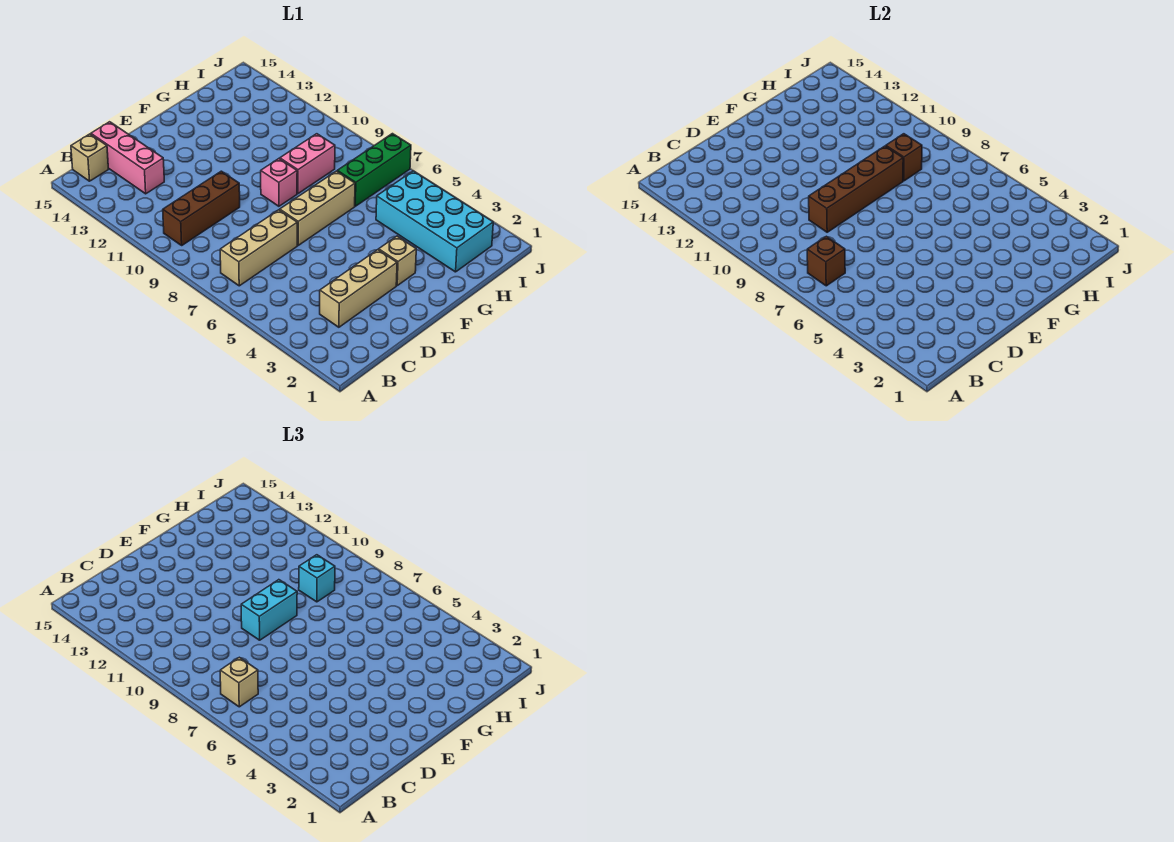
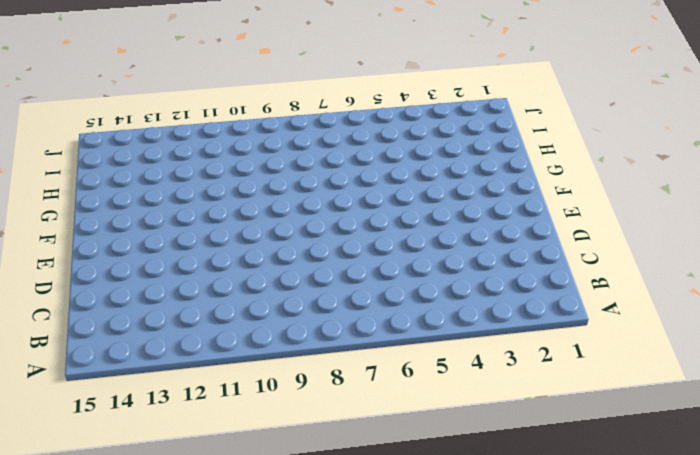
none -> tan brick B7:D7 level 1
none -> brown brick B10:D10 level 1
none -> tan brick B15 level 1

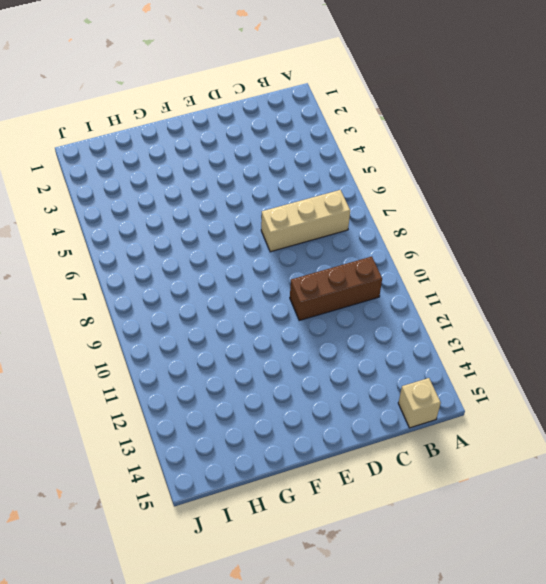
none -> tan brick C3:E3 level 1
none -> pink brick C13:C15 level 1
none -> tan brick E7:G7 level 1

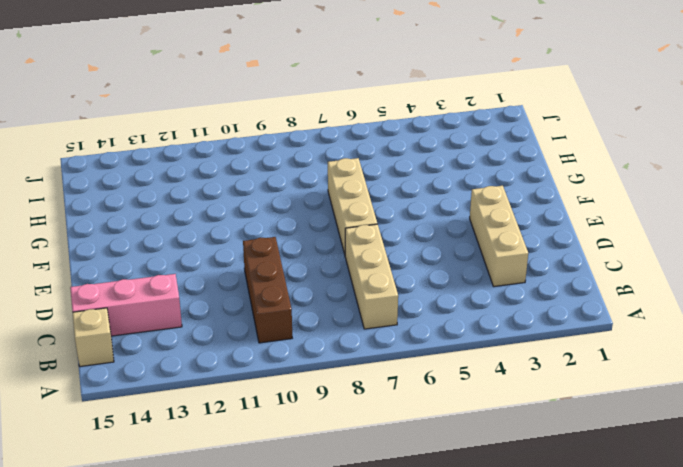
none -> tan brick F3 level 1
none -> pink brick F9 level 1
none -> pink brick G9:H9 level 1

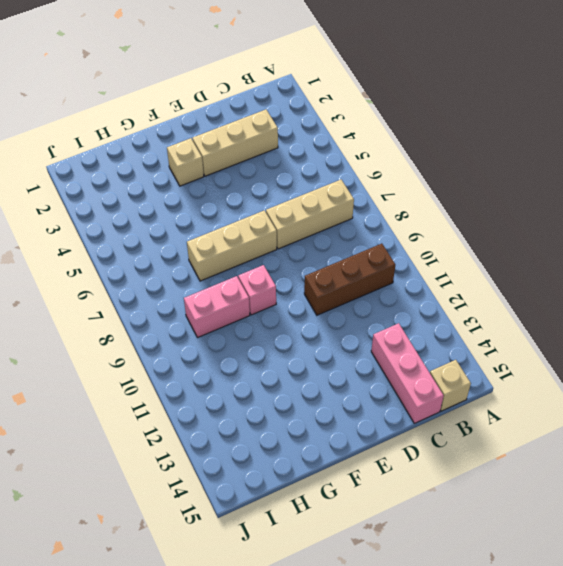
none -> cyan brick H2:I5 level 1
none -> green brick H7:J7 level 1
none -> brown brick B7 level 2

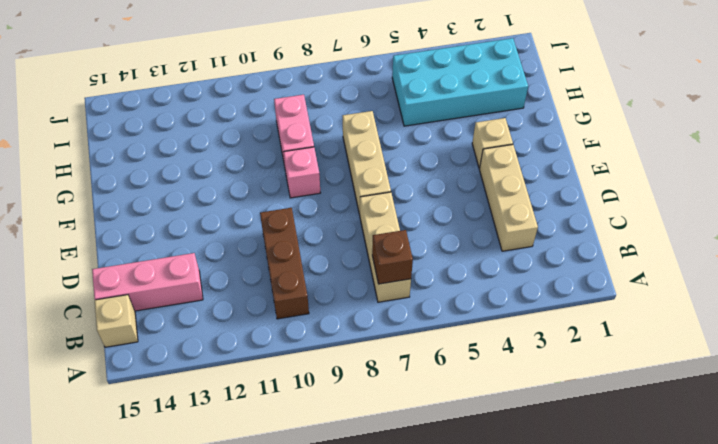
none -> green brick H7:J7 level 1
none -> brown brick D9:G9 level 2
none -> brown brick H9 level 2

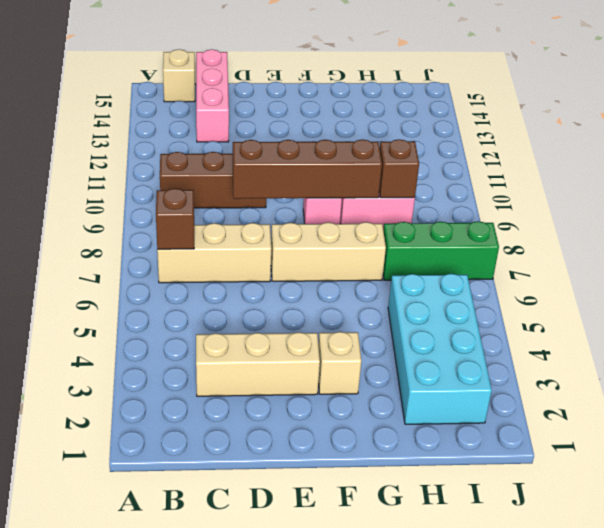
none -> tan brick B7 level 3
none -> cyan brick E9:F9 level 3
none -> cyan brick H9 level 3

